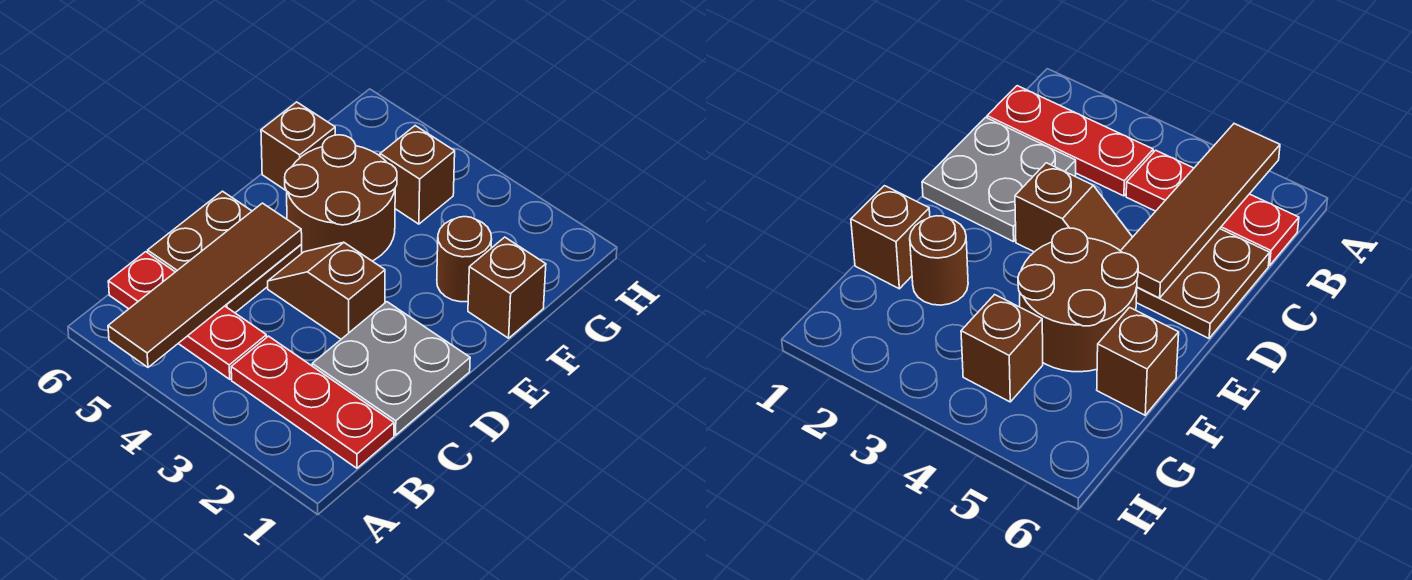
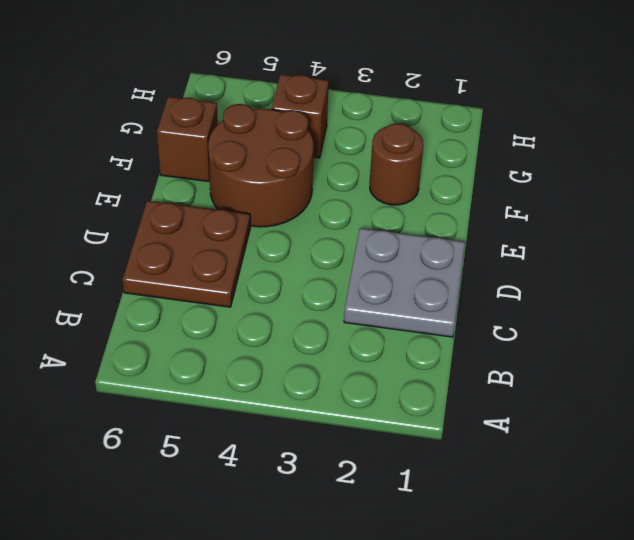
none -> red plate B1:B3 level 1
none -> red plate B4:B6 level 1

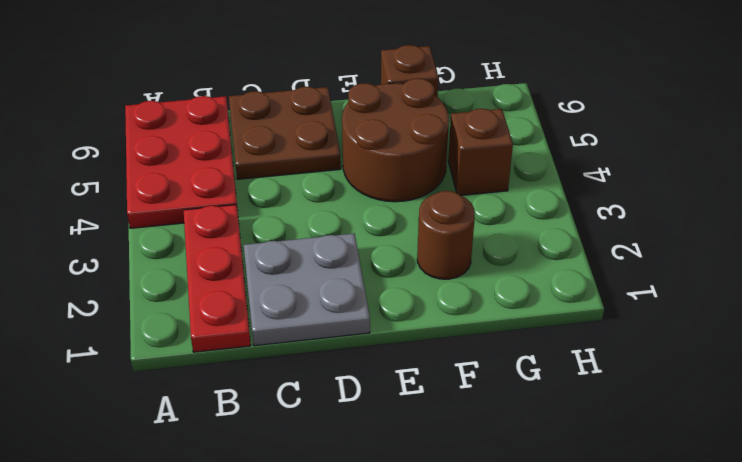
red plate A4:B6 level 1 -> red plate B4:B6 level 1
none -> brown slope D3:D4 level 1 top 3
none -> brown brick F1 level 1

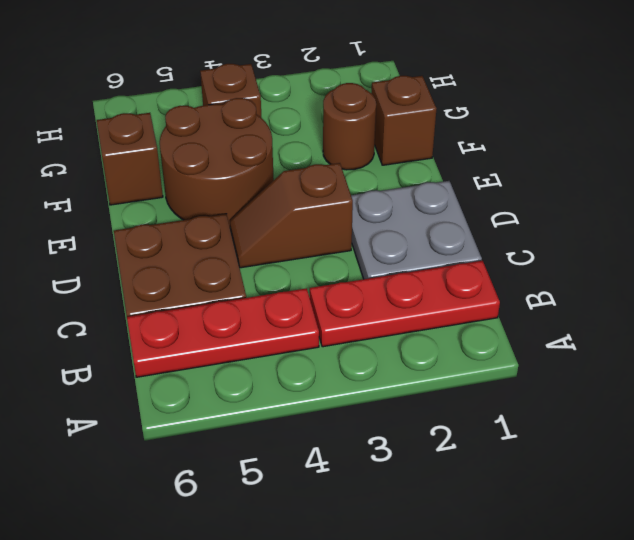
none -> brown tile A5:D5 level 2

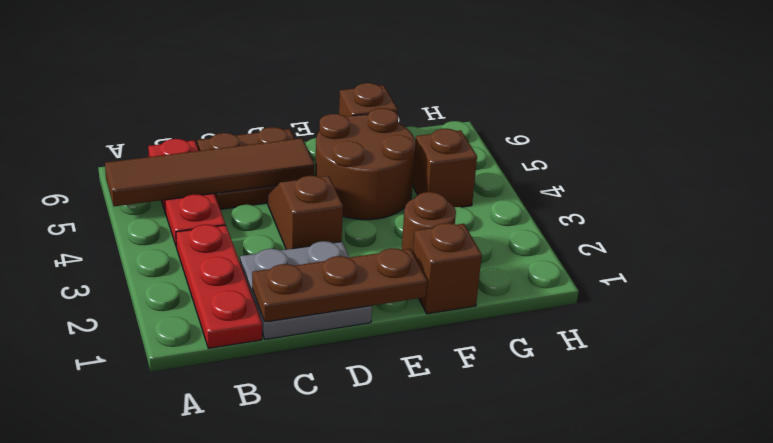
brown plate C1:E1 level 2 -> none

